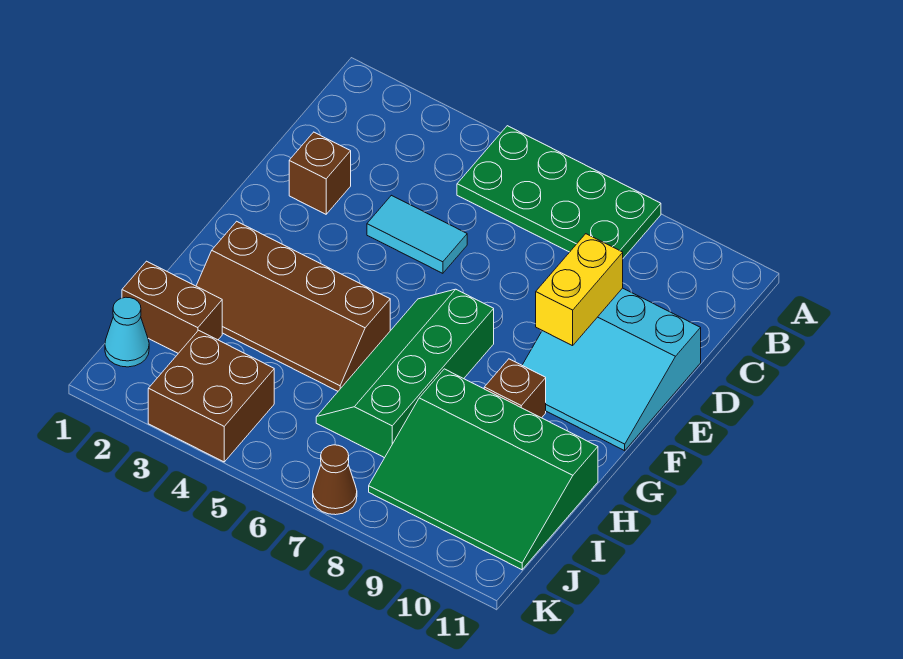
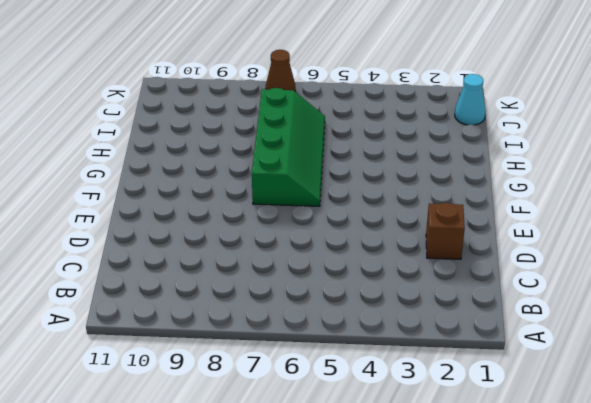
none -> green plate A5:B8 level 1
none -> cyan tile D4:D5 level 1
none -> cyan slope D9:F11 level 1 top D

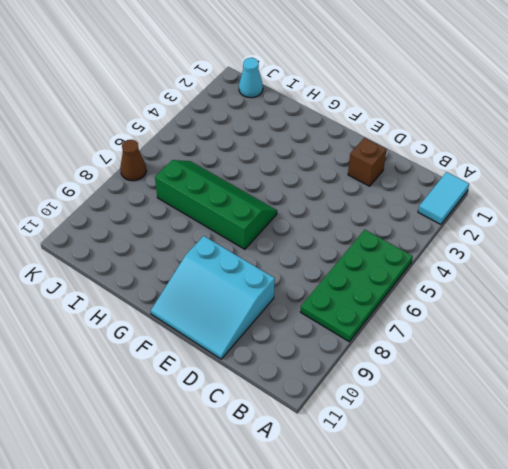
cyan tile A1:A2 level 1 -> cyan tile D4:D5 level 1
cyan slope D9:F11 level 1 top 9 -> cyan slope D9:F11 level 1 top D
none -> brown slope G2:H5 level 1 top G
none -> brown brick G9 level 1
none -> green slope H8:J11 level 1 top H

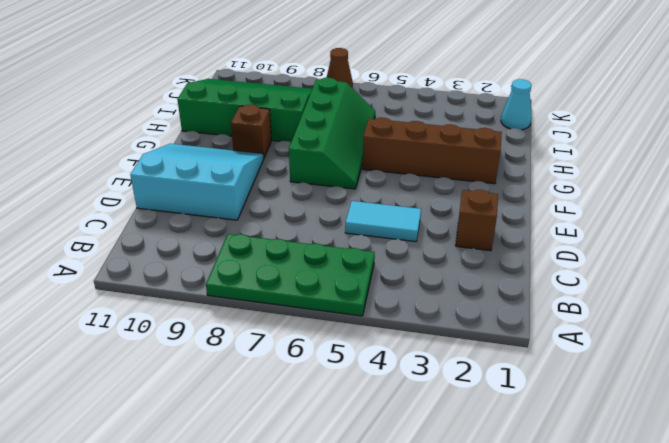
none -> brown brick I1:I2 level 1
none -> brown brick J3:K4 level 1
none -> yellow brick D9:E9 level 2

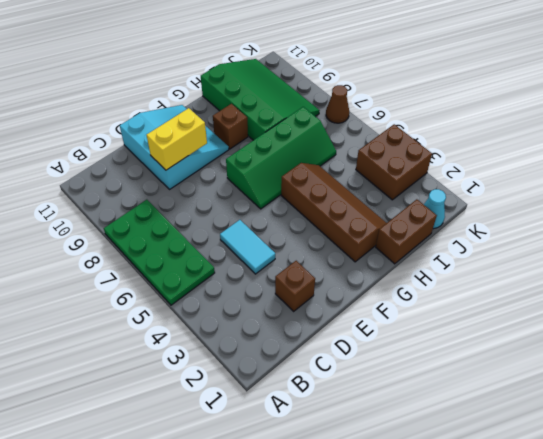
brown brick H1:I1 level 1 -> brown brick I1:I2 level 1

